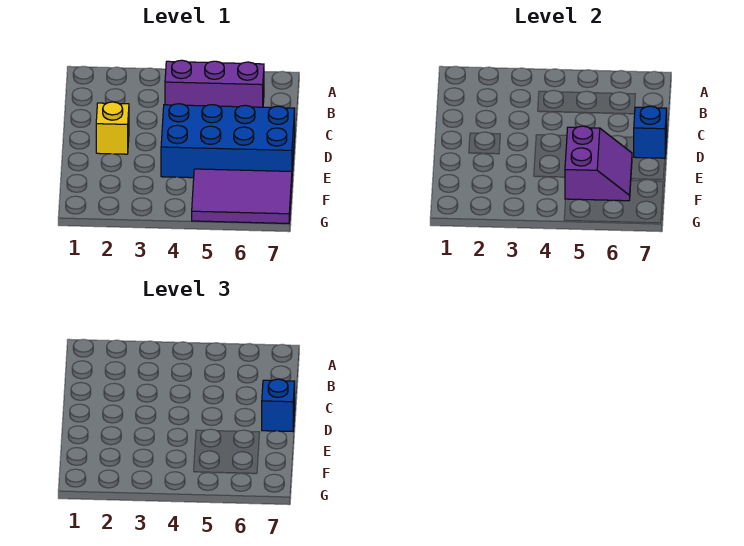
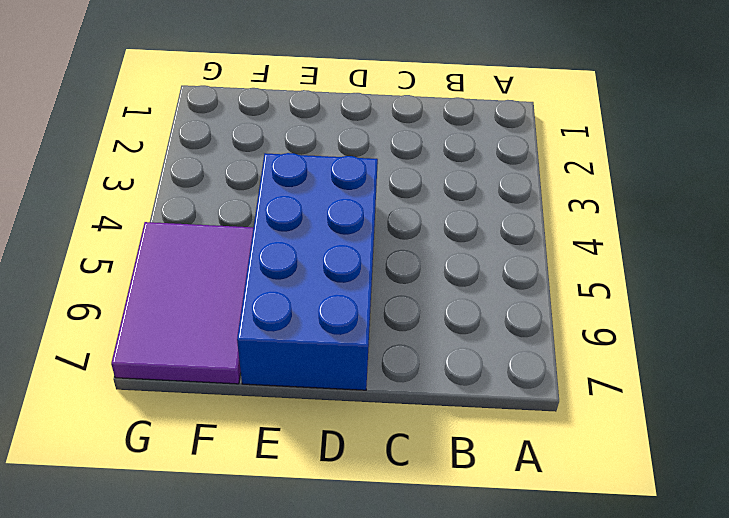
none -> purple brick B4:B6 level 1
none -> yellow brick D2 level 1

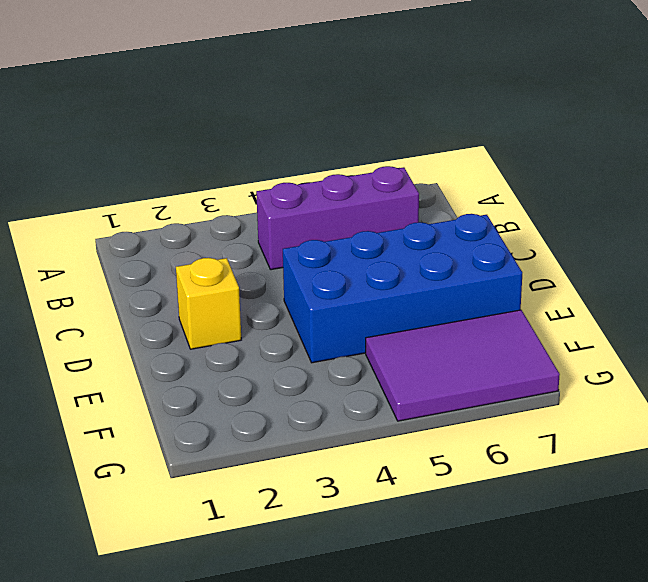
none -> blue brick D7 level 2
none -> purple slope E5:F6 level 2 top 5

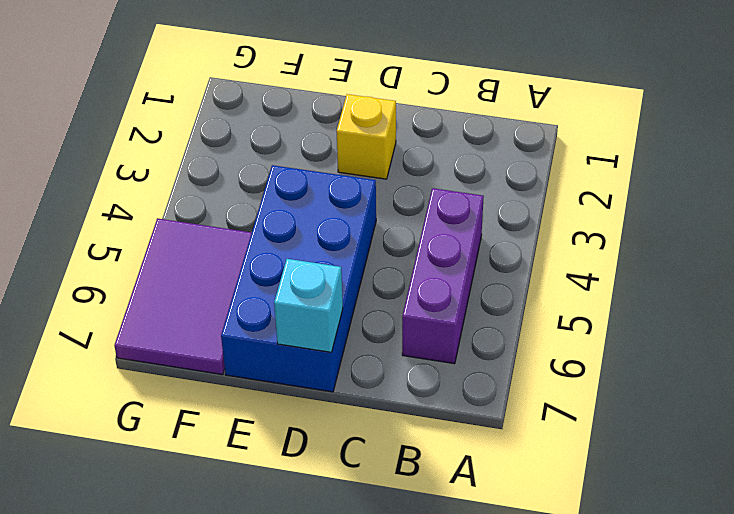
cyan brick D7 level 2 -> blue brick D7 level 2
none -> purple slope E5:F6 level 2 top 5
none -> blue brick D7 level 3

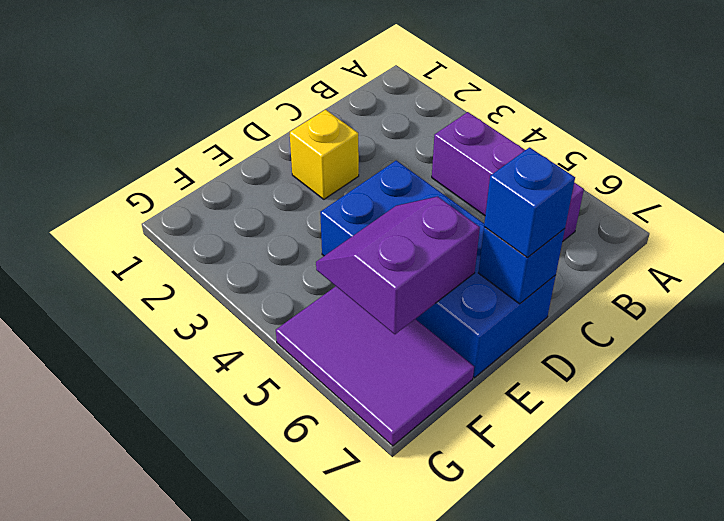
purple slope E5:F6 level 2 top 6 -> purple slope E5:F6 level 2 top 5

